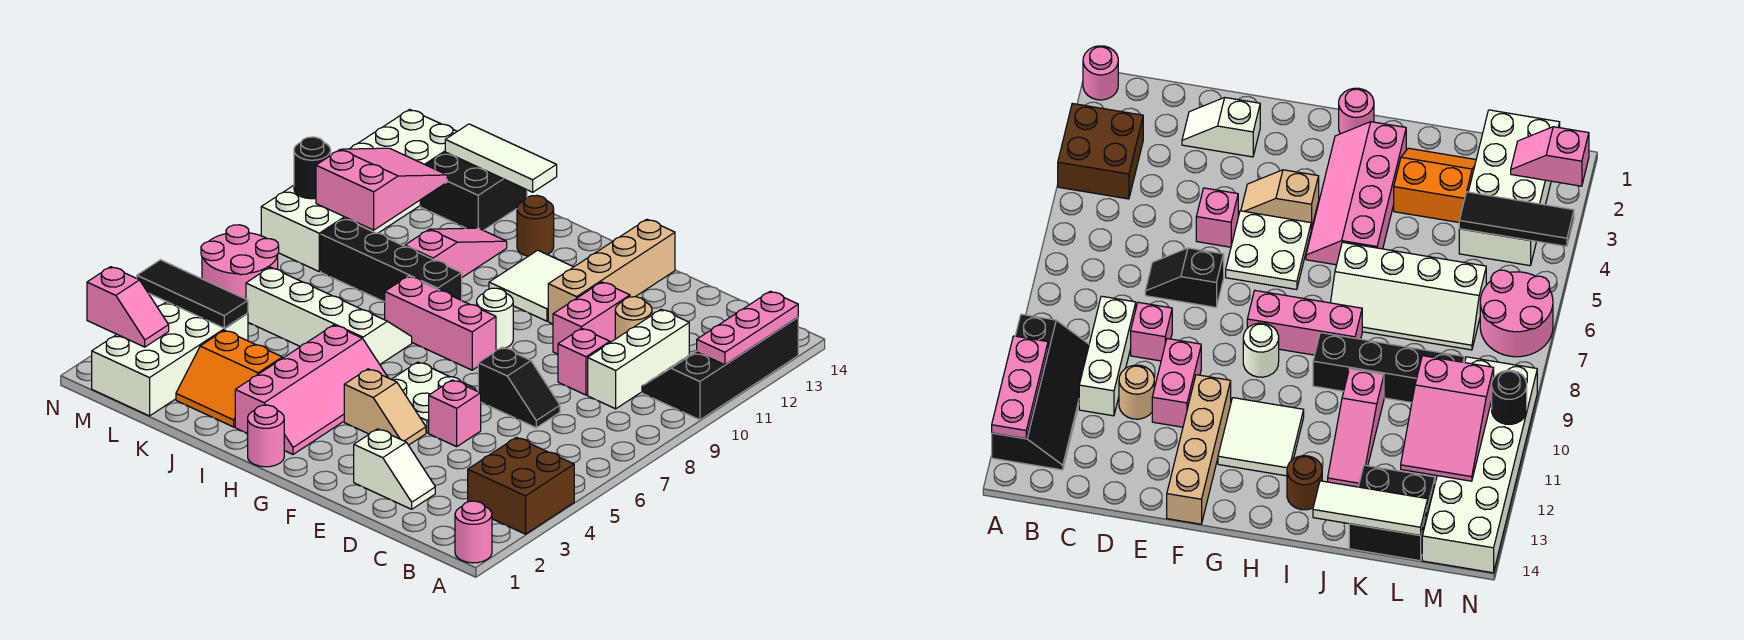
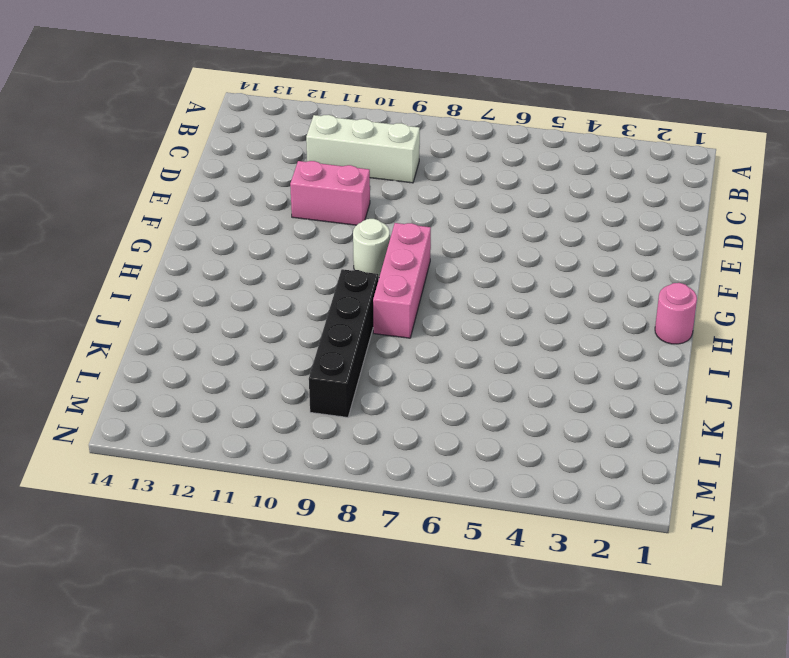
none -> pink round brick A1 level 1
none -> brown brick A3:B4 level 1
none -> black slope A10:B13 level 1 top A
none -> white slope D2:E2 level 1 top E

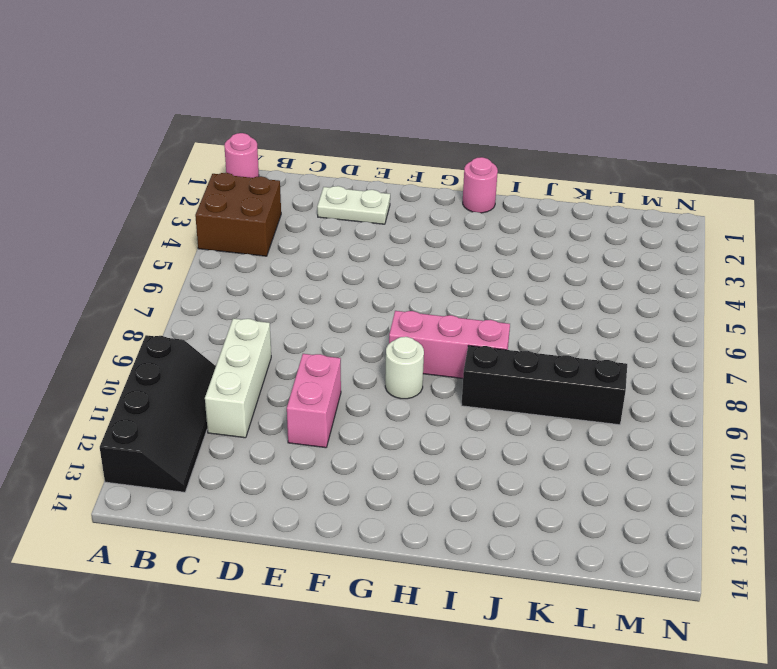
white plate D2:E2 level 1 -> white slope D2:E2 level 1 top E
none -> black slope D7:E7 level 1 top E
none -> pink brick D9 level 1
none -> tan round brick D11 level 1
none -> pink brick E5 level 1

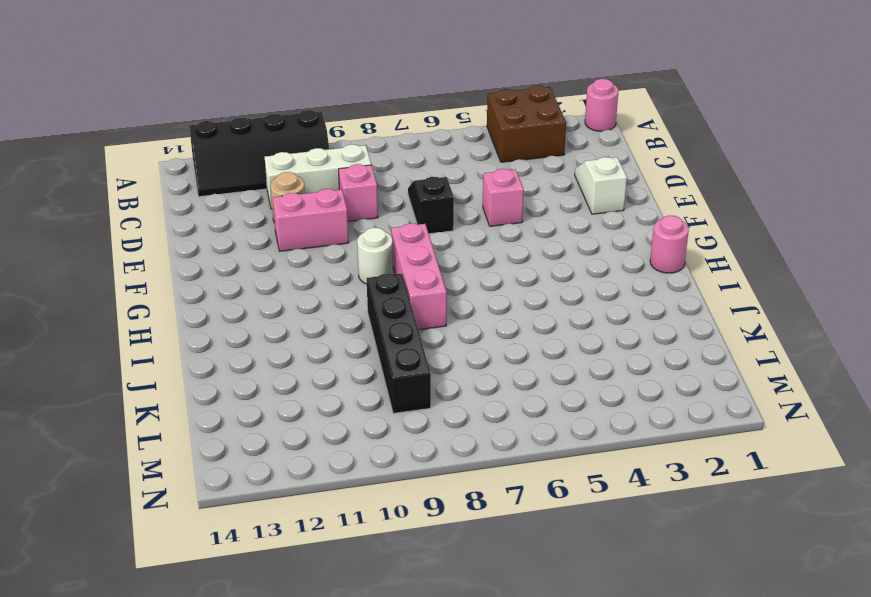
none -> tan slope F4:G4 level 1 top G
none -> white plate F5:G6 level 1
none -> tan brick F11:F14 level 1
none -> white tile G11:H12 level 1

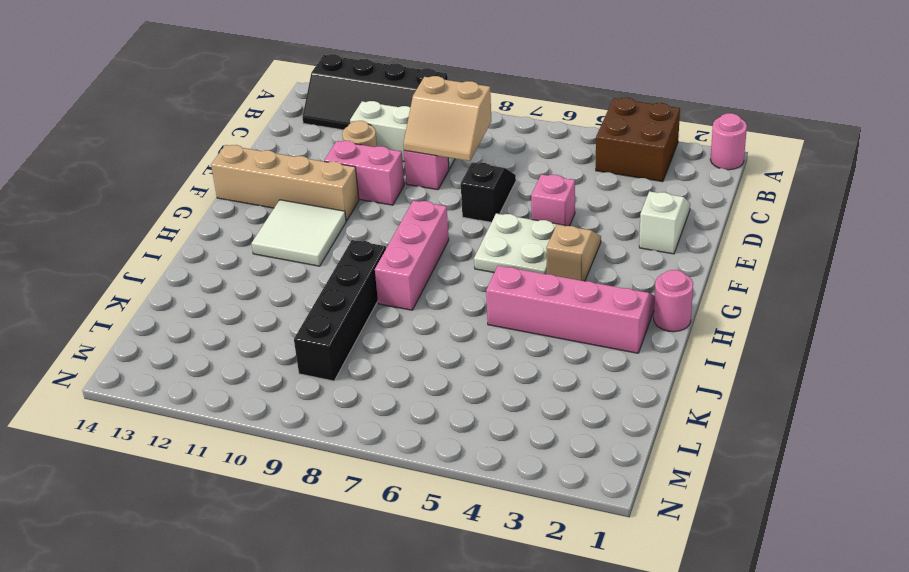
tan slope C8:D9 level 2 top C -> none
none -> white round brick G9 level 1
none -> white slope I6:L7 level 1 top 6
none -> brown round brick I13 level 1
none -> orange slope J2:K3 level 1 top 3

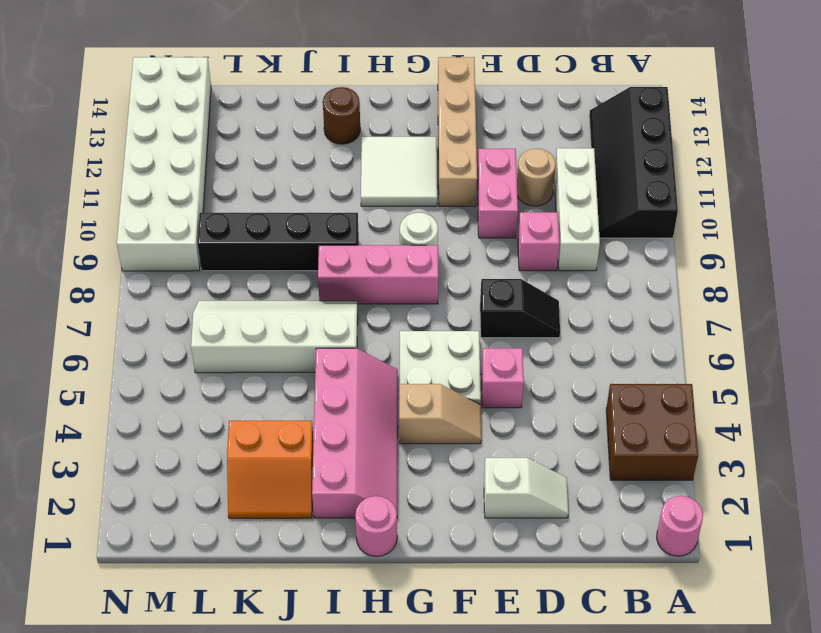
none -> pink slope J10:J12 level 1 top 10
none -> black brick K13:L14 level 1
none -> white brick L1:M4 level 1
none -> pink round brick M6:N7 level 1

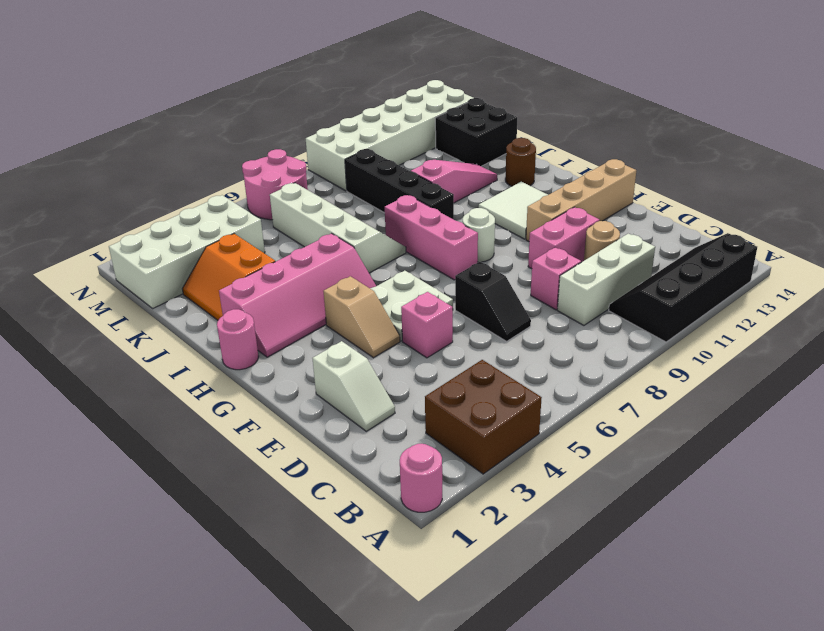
none -> pink plate A11:A13 level 2
none -> white tile J14:L14 level 2
none -> black tile L4:N4 level 2
none -> pink slope L10:M12 level 2 top 10

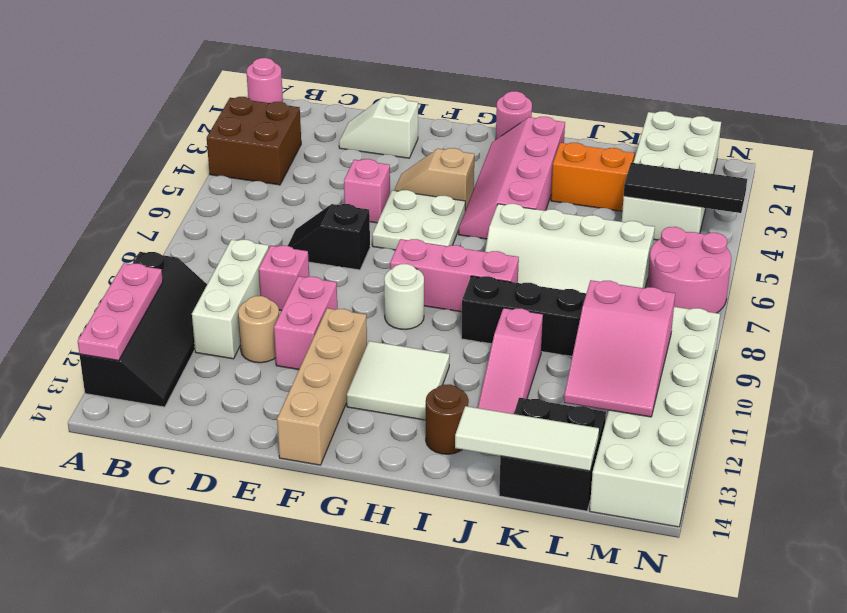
none -> pink slope M2:N2 level 2 top N
none -> black round brick N10 level 2

